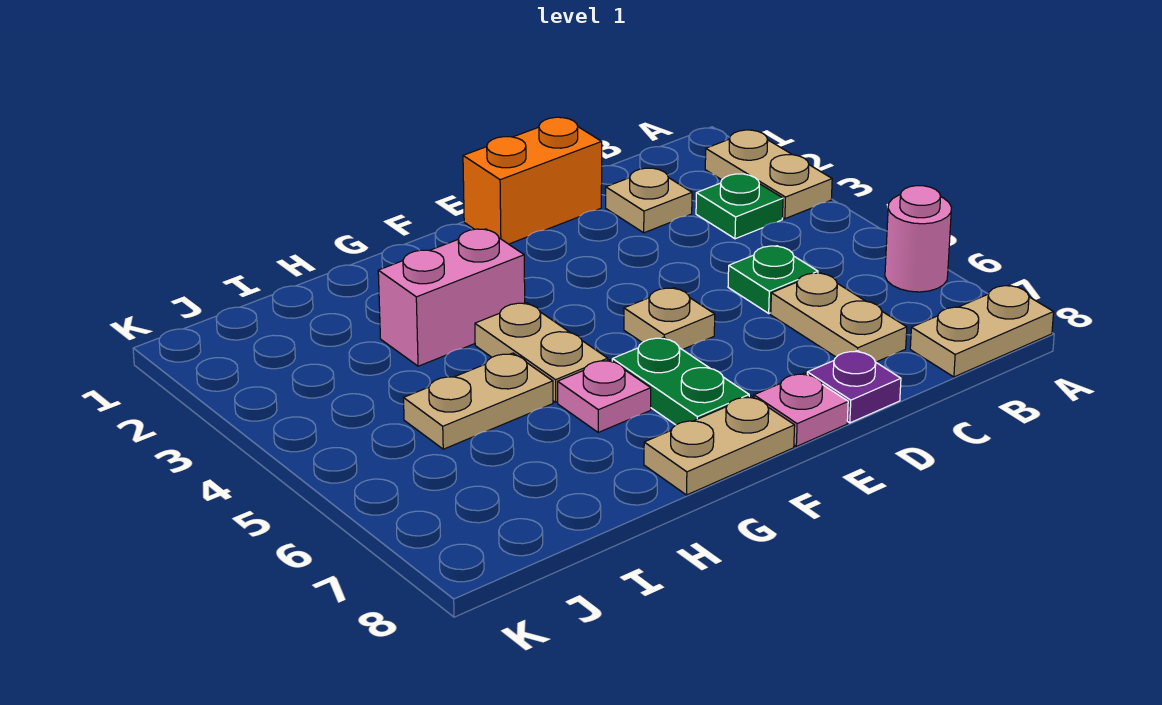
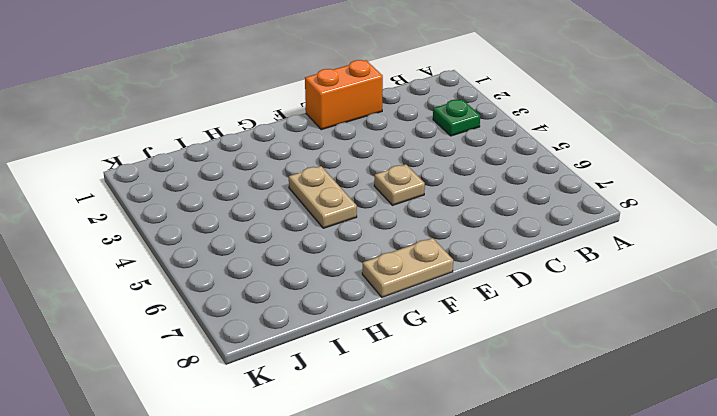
none -> tan plate A2:A3 level 1
none -> pink round brick A6 level 1
none -> tan plate A8:B8 level 1

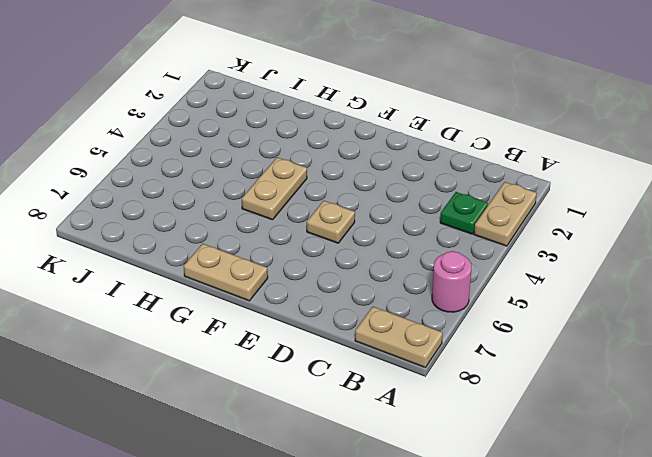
none -> tan plate C2 level 1
none -> green plate C5 level 1
none -> tan plate C6:C7 level 1

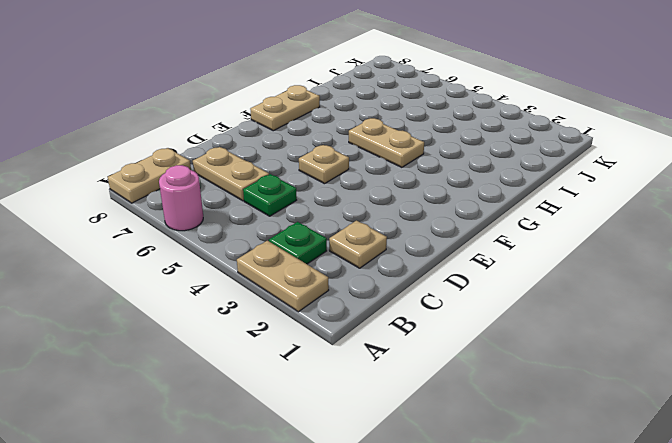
none -> orange brick D1:E1 level 1
none -> purple plate D8 level 1
none -> pink plate E8 level 1

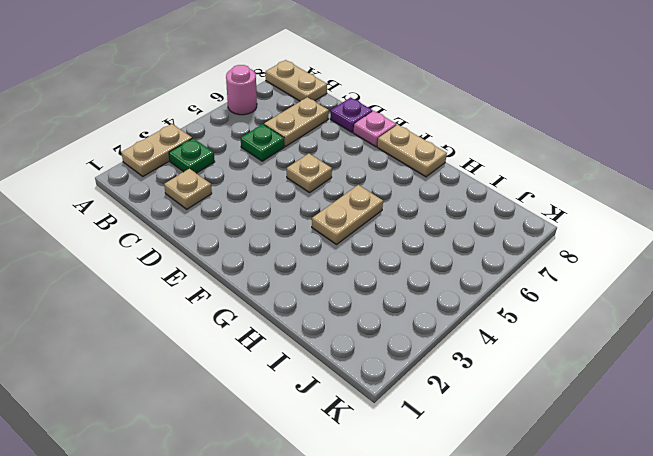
none -> orange brick D1:E1 level 1
none -> green plate F6:F7 level 1
none -> pink brick G3:H3 level 1

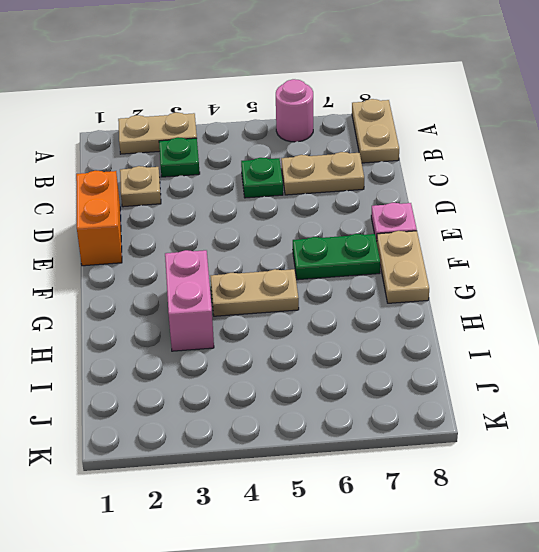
none -> purple plate D8 level 1
none -> tan plate E5 level 1
none -> pink plate G6 level 1

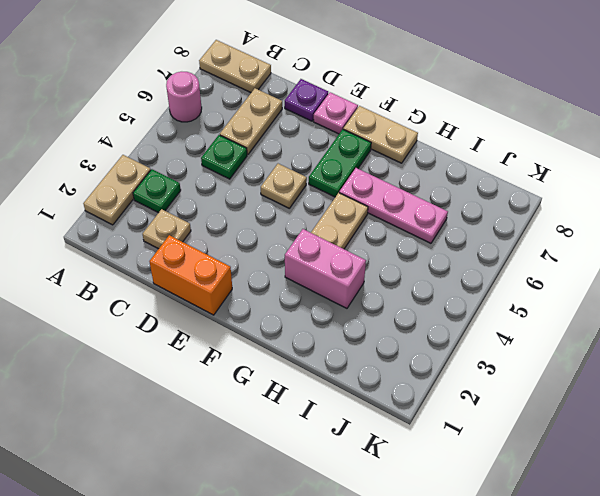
pink plate G6:I6 level 1 -> pink plate G6 level 1
none -> tan plate H5:I5 level 1

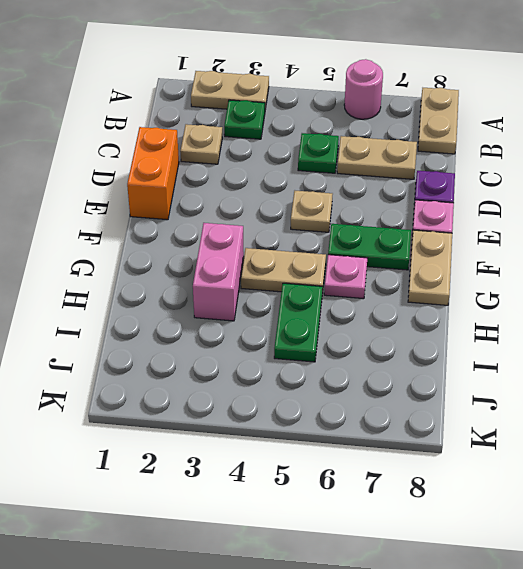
green plate H5:I5 level 1 -> tan plate H5:I5 level 1

